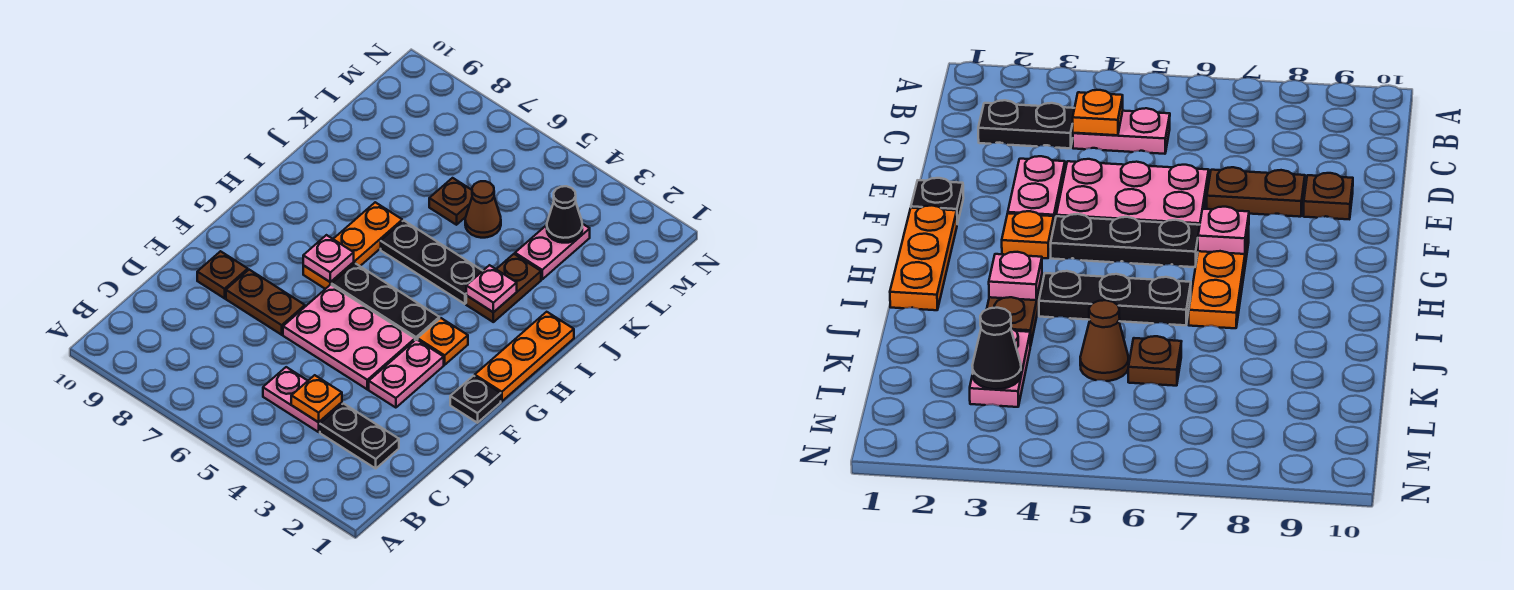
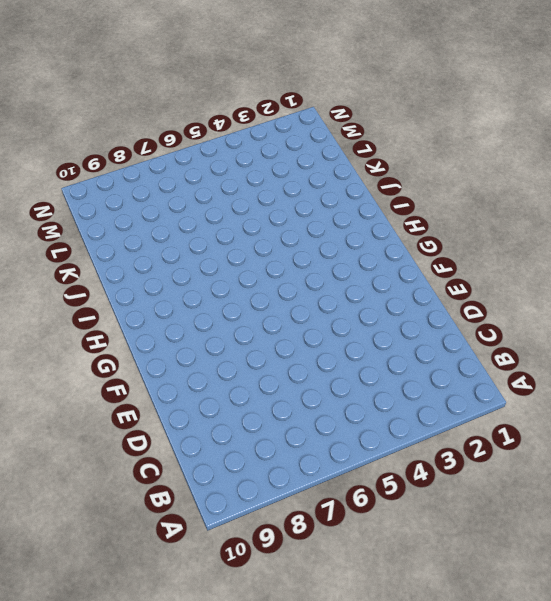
none -> black plate C2:C3 level 1
none -> pink plate C4:C5 level 1
none -> pink plate E3:F3 level 1

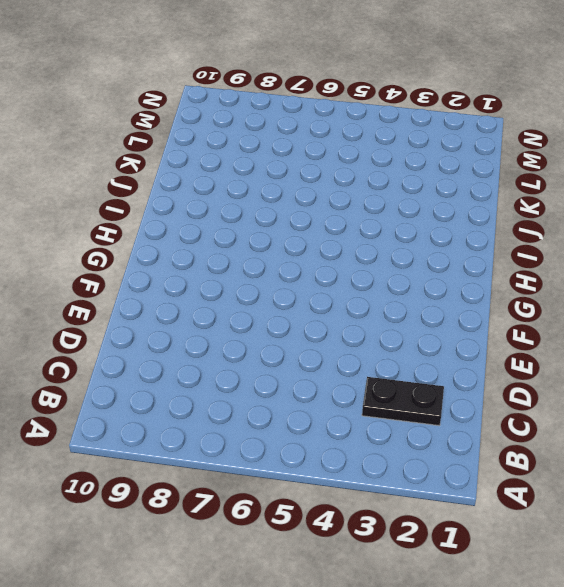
none -> pink plate C4:C5 level 1
none -> pink plate E3:F3 level 1
none -> pink plate E4:F6 level 1

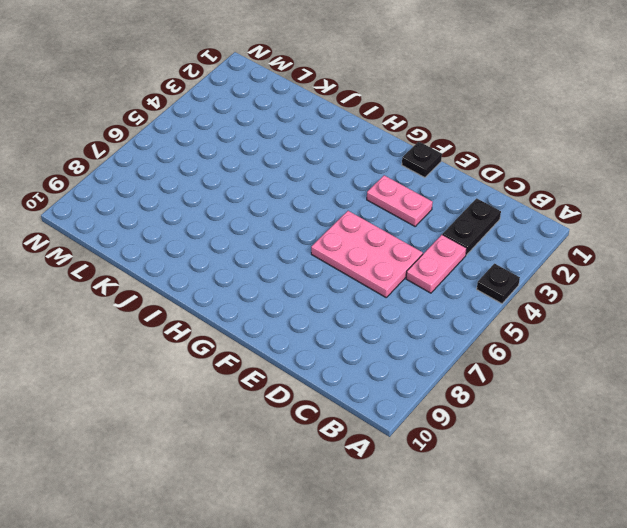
black plate A4 level 1 -> none
pink plate D5:F6 level 1 -> pink plate E4:F6 level 1
none -> brown plate E7:E8 level 1
none -> brown plate E9 level 1
none -> orange plate G1:I1 level 1

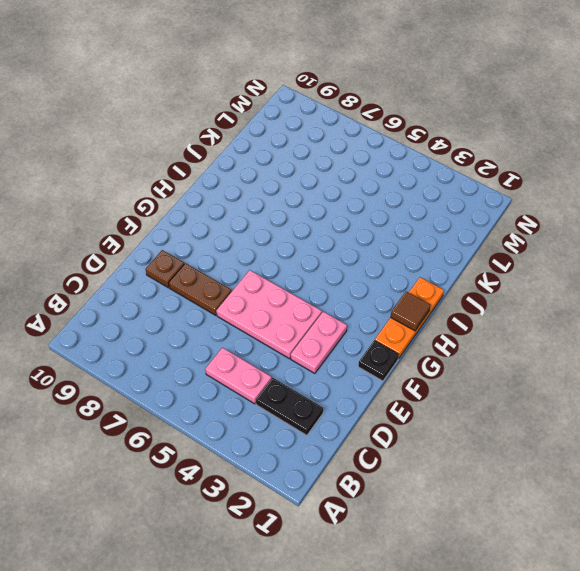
brown tile H1 level 2 -> none
none -> orange plate G3 level 1
none -> black plate G4:G6 level 1
none -> orange plate G7:I7 level 1

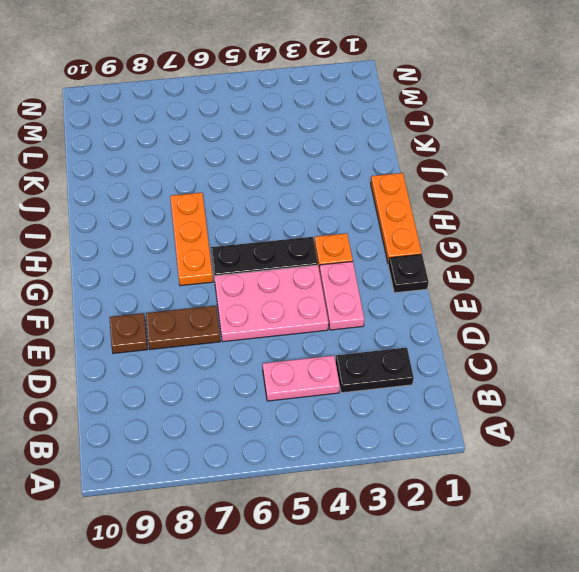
none -> brown plate I3:J3 level 1
none -> black plate I4:I6 level 1
none -> pink plate K3:L3 level 1

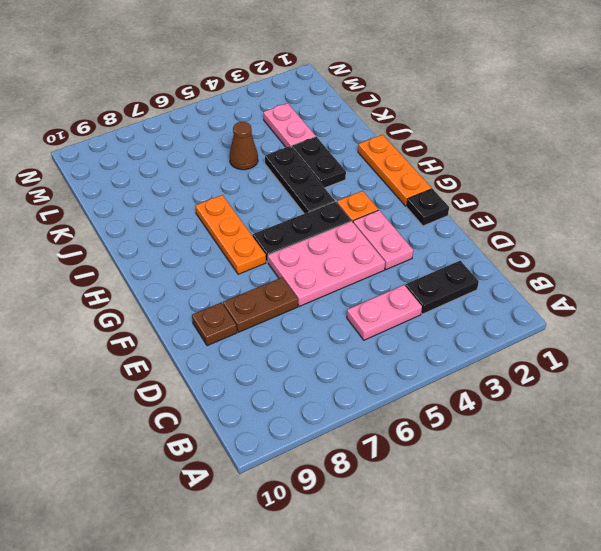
black plate H4:J4 level 1 -> black plate I4:I6 level 1
black plate I3:J3 level 1 -> brown plate I3:J3 level 1
none -> brown plate K6 level 1
none -> orange plate C4 level 2
none -> pink plate G7 level 2

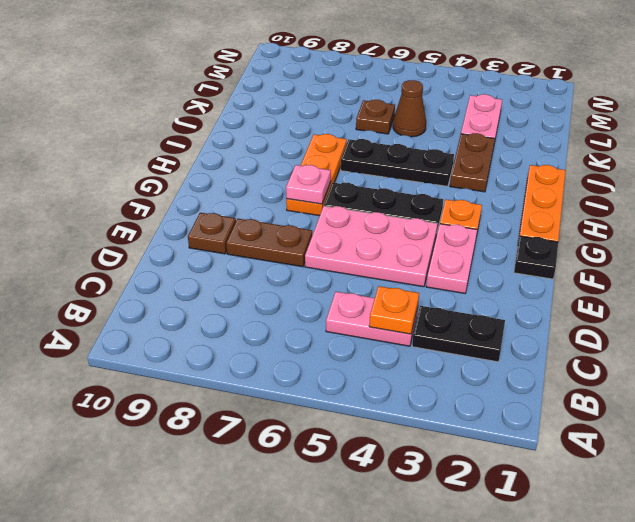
none -> pink plate I3 level 2
none -> black cone L3 level 2

